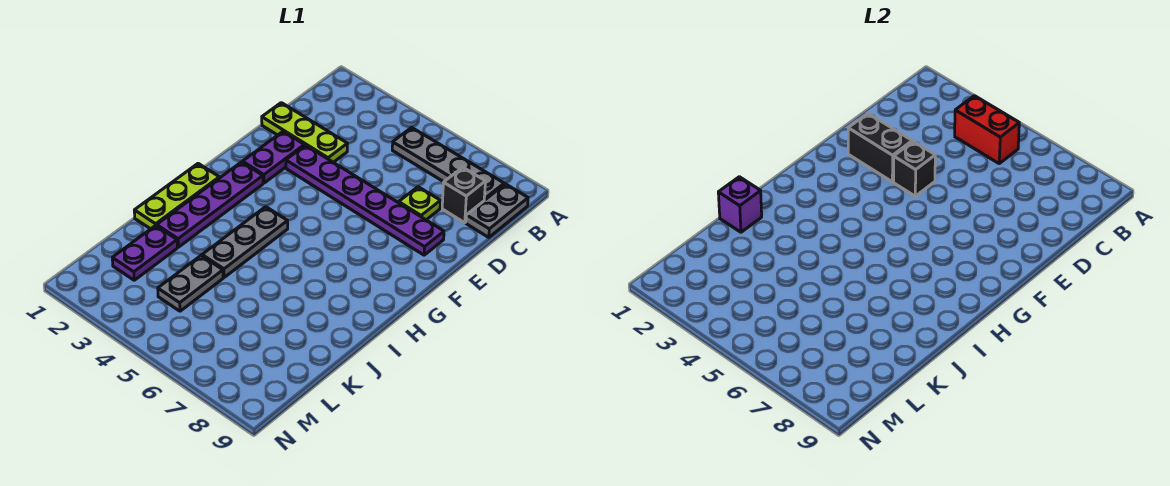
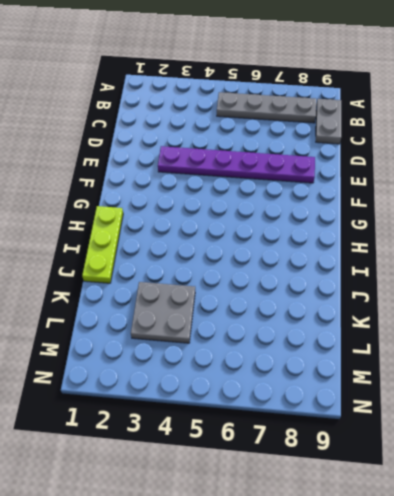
grey plate K3:L4 level 1 -> grey plate K4:L4 level 1
none -> black brick C8 level 1
none -> lime plate D1:D3 level 1
none -> lime plate D7 level 1

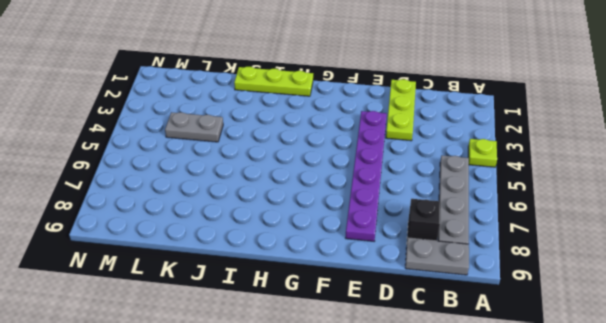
lime plate A4 level 1 -> lime plate D7 level 1
none -> purple plate E2:F2 level 1
none -> purple plate G2:J2 level 1
none -> grey plate H4:J4 level 1

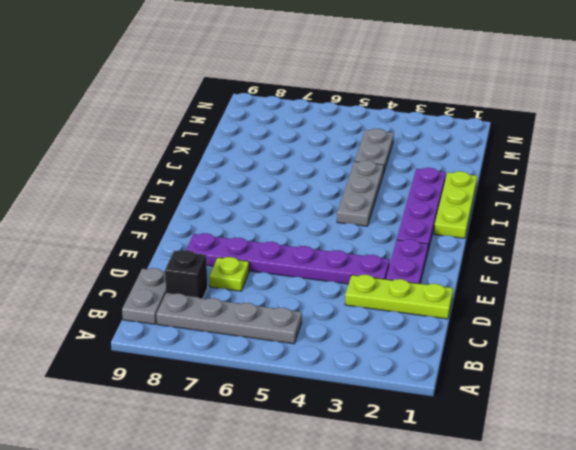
none -> purple plate K2:L2 level 1
none -> red brick B4:B5 level 2
none -> black brick E2:E3 level 2

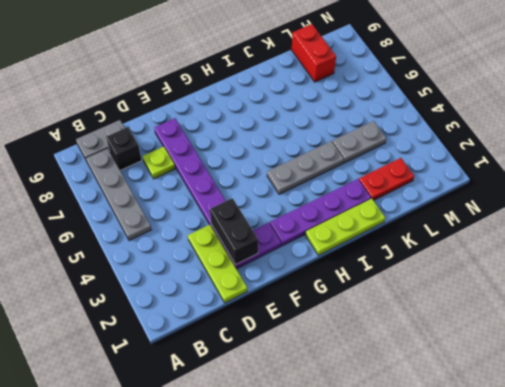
red plate K2:L2 level 1 -> purple plate K2:L2 level 1
red brick L8:L9 level 1 -> red brick B4:B5 level 2
none -> black brick E4 level 2
none -> purple brick J1 level 2

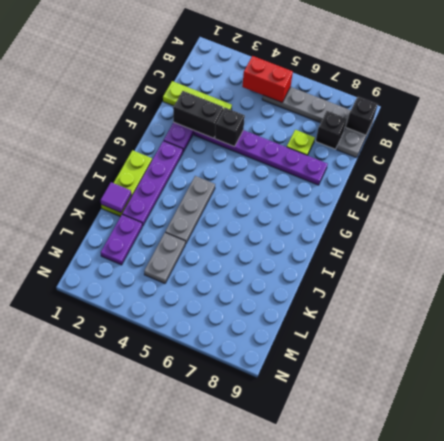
black brick B9 level 2 -> none
purple tile J1 level 2 -> purple brick J1 level 2

